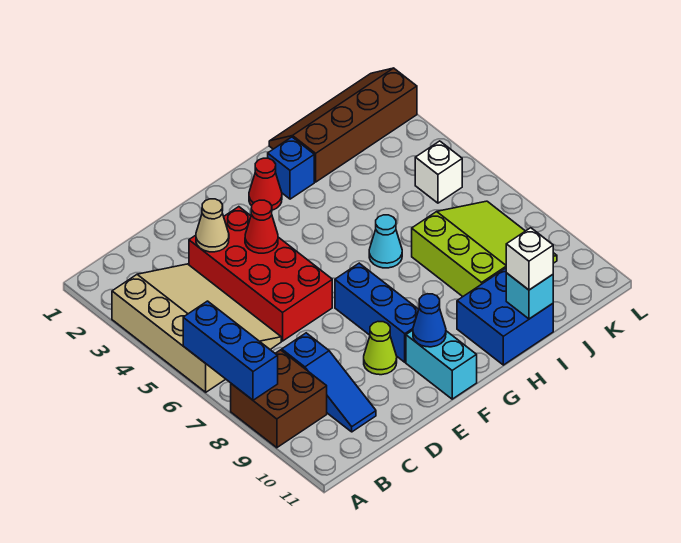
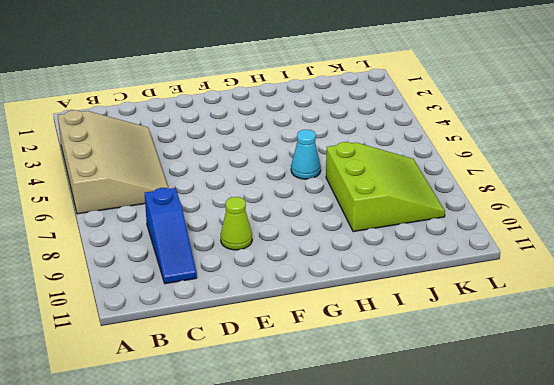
none -> brown brick A8:B9 level 1
none -> red brick D3:E6 level 1
none -> blue brick F7:F9 level 1

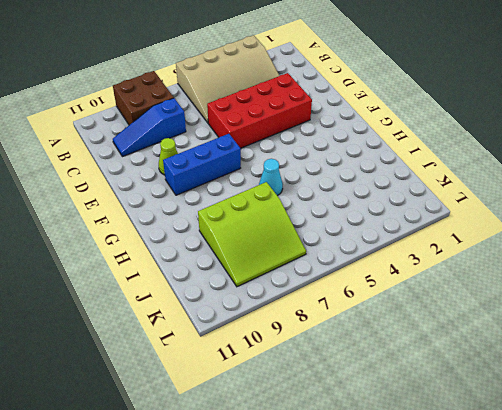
none -> cyan brick F10:F11 level 1
none -> red cone G2 level 1
none -> blue brick H2 level 1

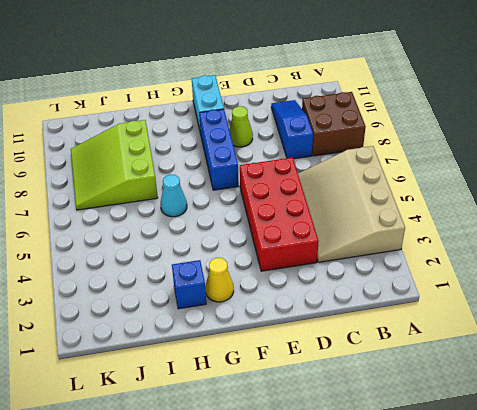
yellow cone G2 level 1 -> red cone G2 level 1
none -> blue brick H10:I11 level 1
none -> brown slope I1:L2 level 1 top 2
none -> white brick K5 level 1

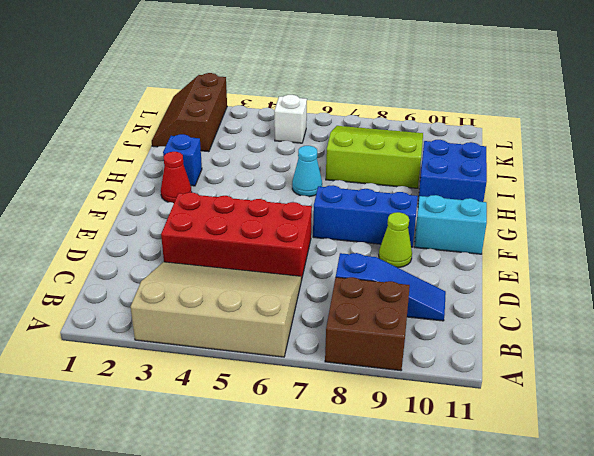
brown slope J1:L2 level 1 top 2 -> brown slope I1:L2 level 1 top 2
none -> blue brick A6:A8 level 2
none -> tan cone D3 level 2
none -> red cone E4 level 2

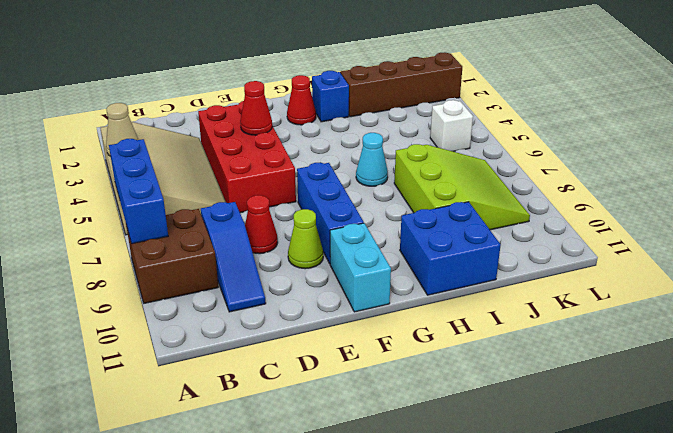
tan cone A4 level 2 -> tan cone D3 level 2
red cone D8 level 1 -> none
none -> blue cone F10 level 2
none -> cyan brick I11 level 2
none -> white brick I11 level 3

